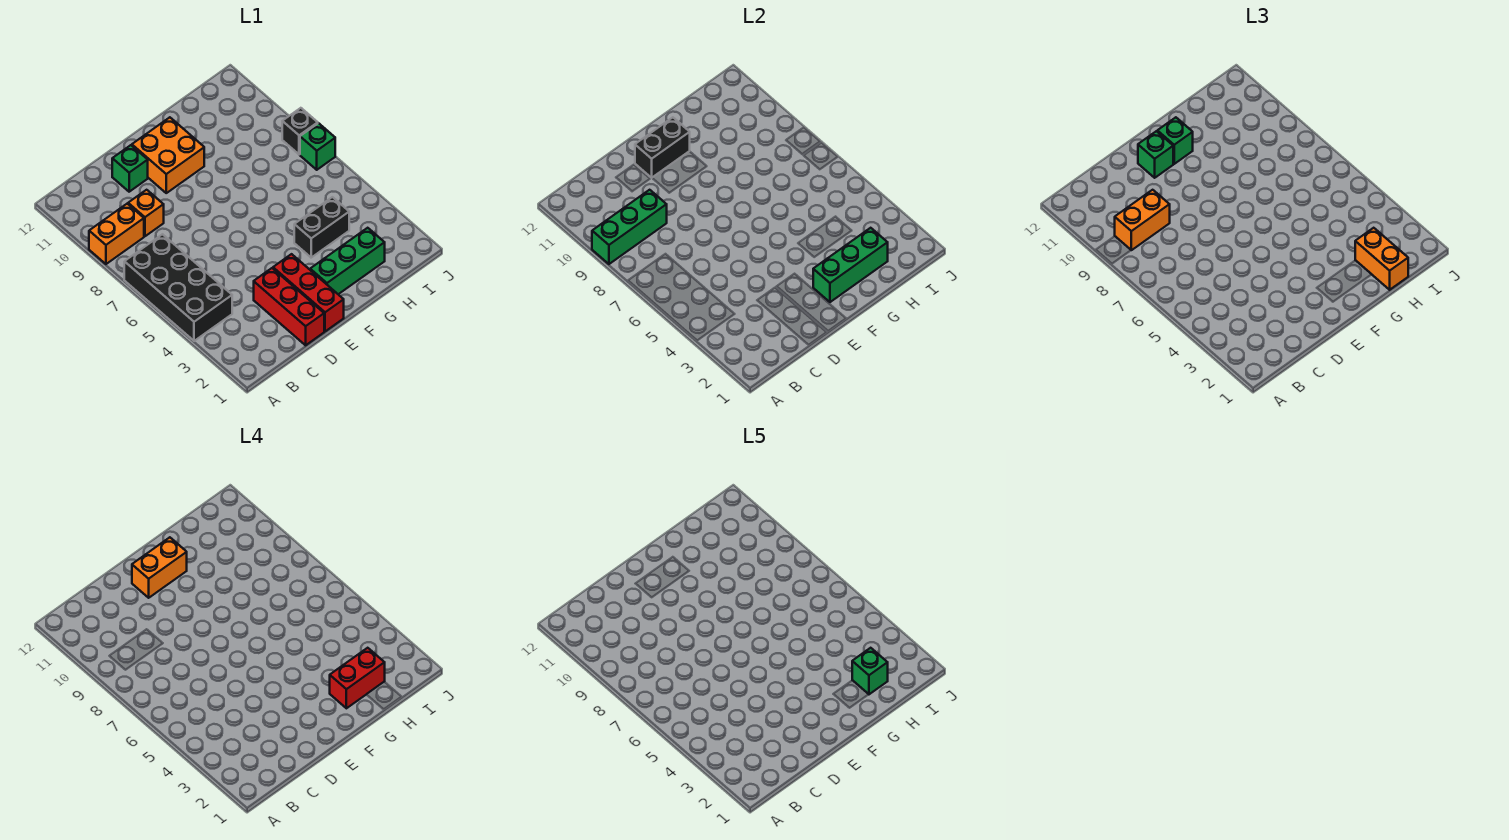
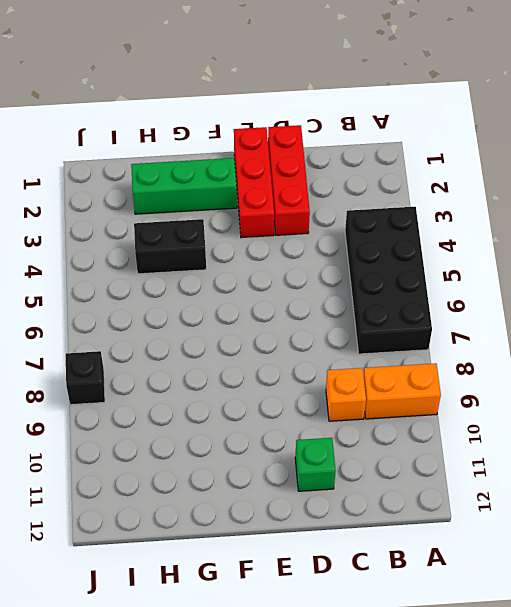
none -> orange brick E10:F11 level 1
none -> green brick J7 level 1
none -> green brick A9:C9 level 2

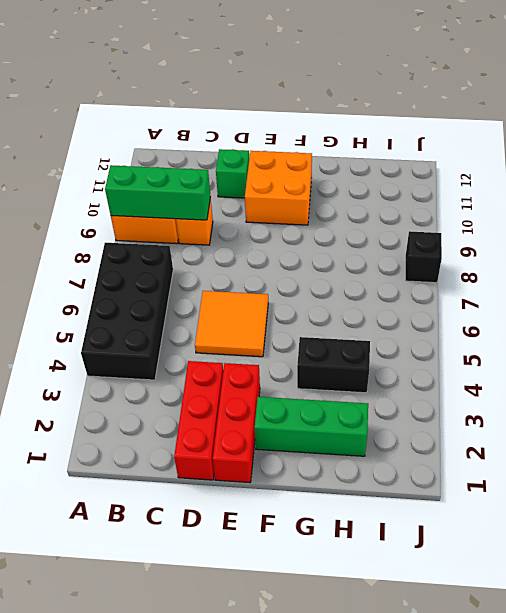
orange tile D5:E6 level 1 -> none
none -> green brick J7 level 1
none -> black brick E11:F11 level 2
none -> green brick F2:H2 level 2

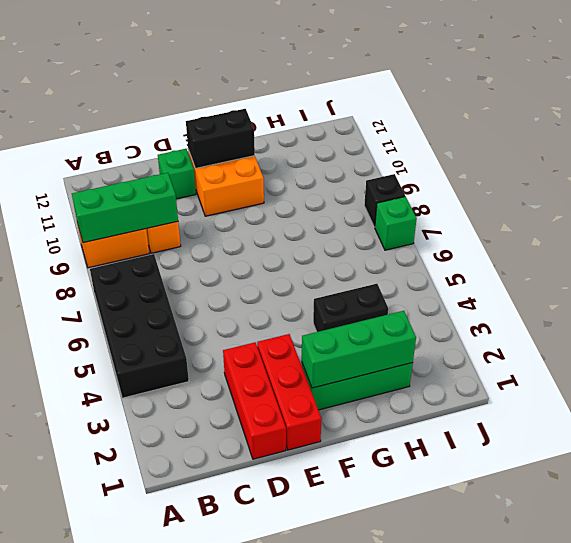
none -> orange brick B9:C9 level 3
none -> green brick E11 level 3
none -> green brick F11 level 3

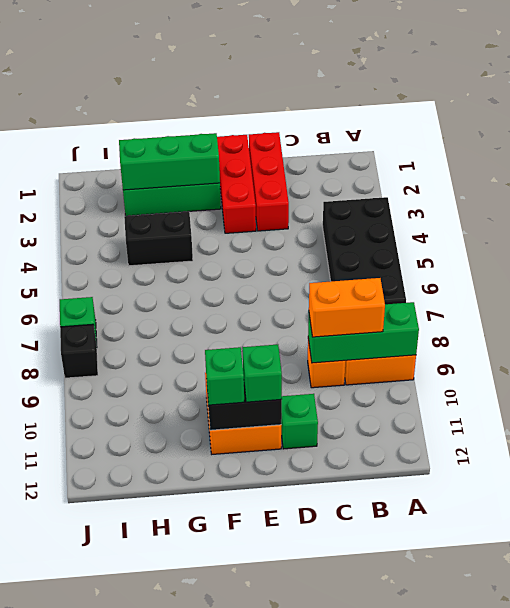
none -> orange brick H1:H2 level 3
none -> orange brick E11:F11 level 4
none -> red brick G2:H2 level 4

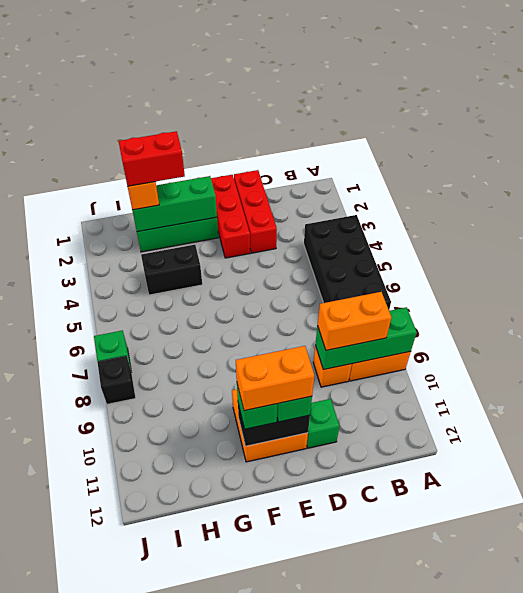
none -> green brick H2 level 5

